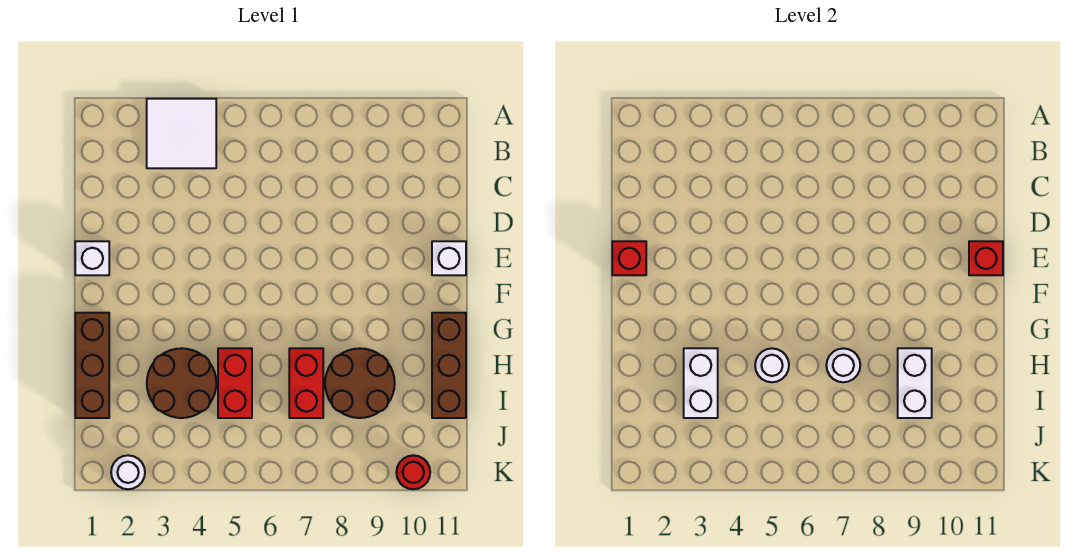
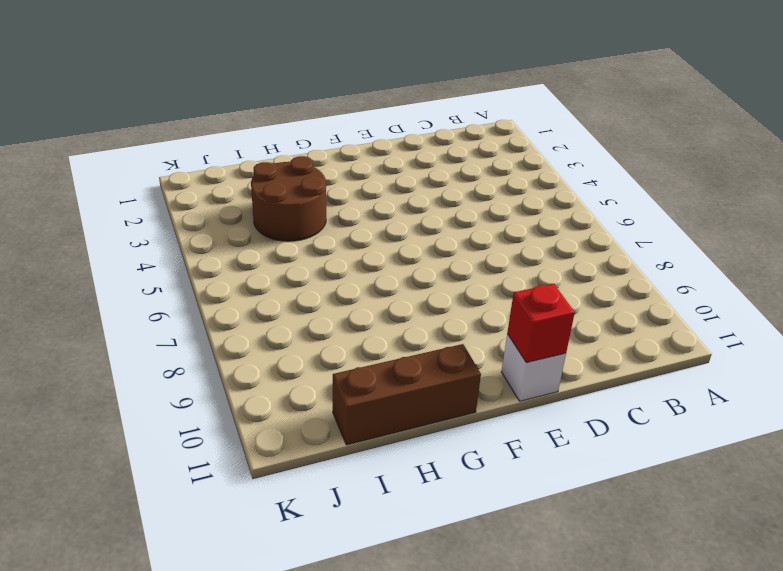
none -> white tile A3:B4 level 1
none -> white brick E1 level 1
none -> brown brick G1:I1 level 1

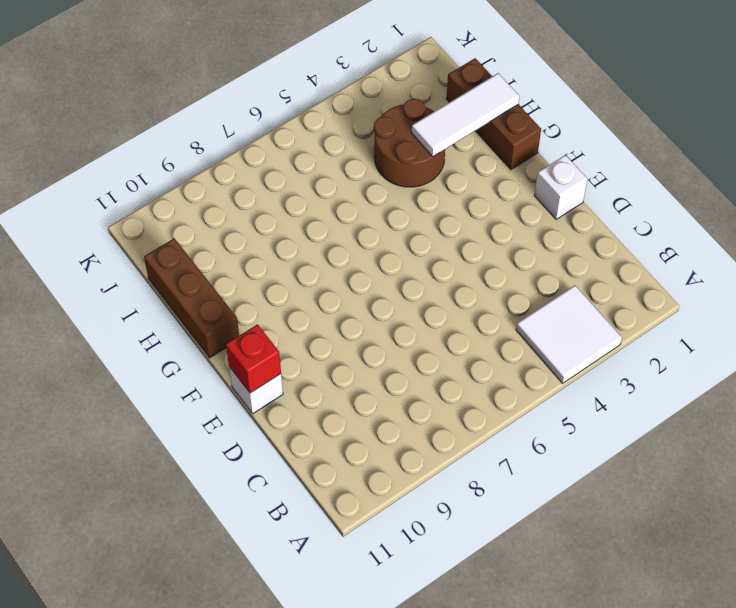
white tile H1:H3 level 2 -> white brick H3:I3 level 2
none -> red brick H5:I5 level 1
none -> red brick H7:I7 level 1
none -> brown round brick H8:I9 level 1

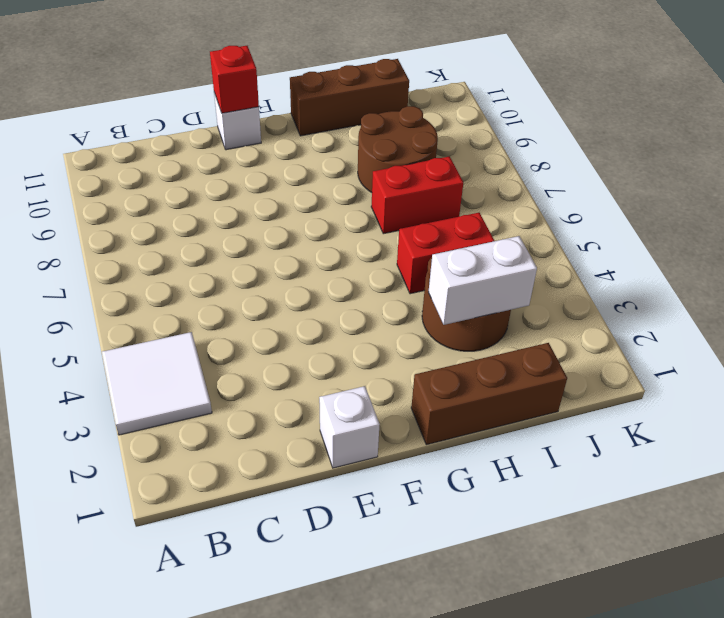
none -> white round brick K2 level 1
none -> red round brick K10 level 1
none -> red brick E1 level 2

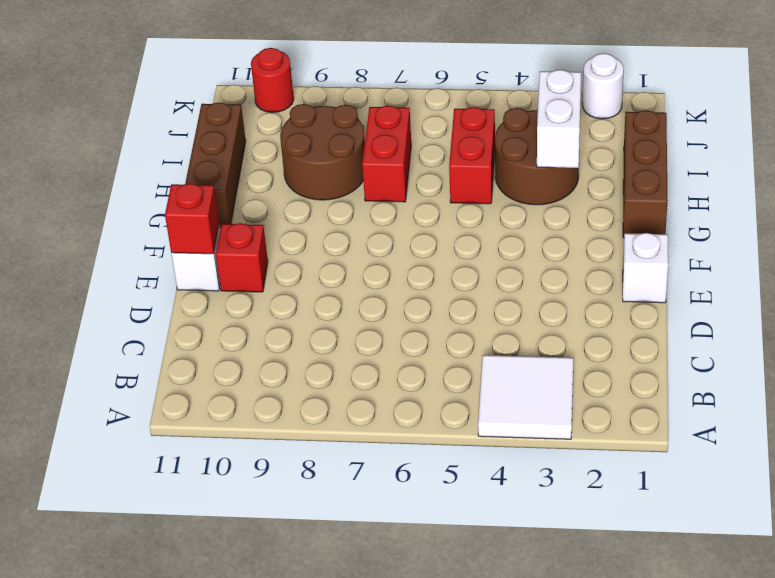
red brick E10 level 1 -> red brick E1 level 2
none -> white round brick H5 level 2
none -> white round brick H7 level 2
none -> white brick H9:I9 level 2

